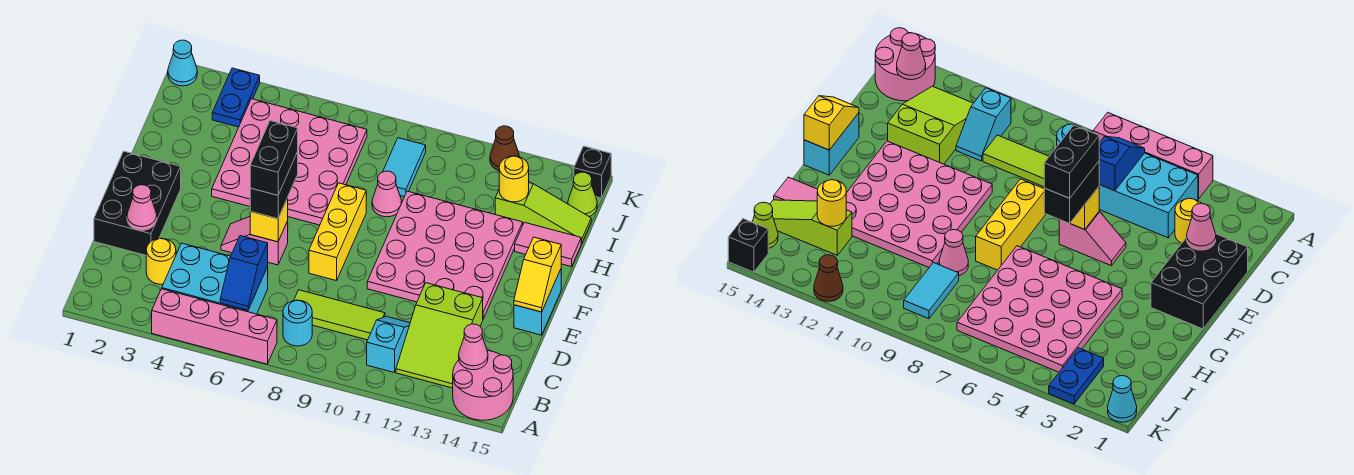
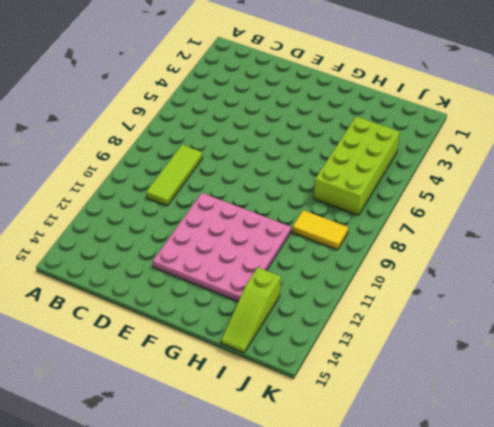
lime brick I4:J7 level 1 -> pink plate G4:J7 level 1
yellow tile I9:J9 level 1 -> cyan tile I9:J9 level 1
none -> pink brick A4:A7 level 1
none -> pink round brick A14:B15 level 1
none -> cyan brick B4:C6 level 1
none -> cyan round brick B8 level 1

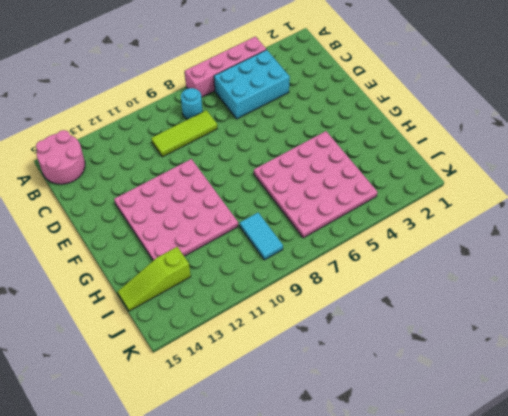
none -> cyan slope B11:C11 level 1 top B
none -> lime slope B12:D13 level 1 top D
none -> yellow round brick C3 level 1
none -> black brick D1:F2 level 1

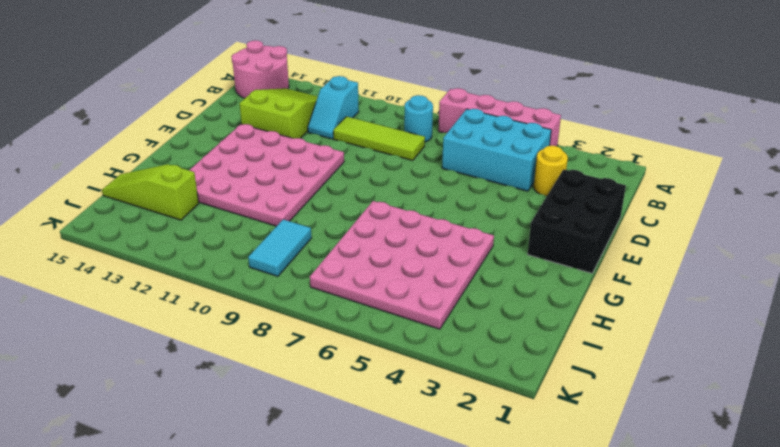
none -> pink slope E5:E6 level 1 top 6
none -> yellow brick E8:G8 level 1
none -> cyan brick E15:F15 level 1
none -> pink cone H9 level 1

